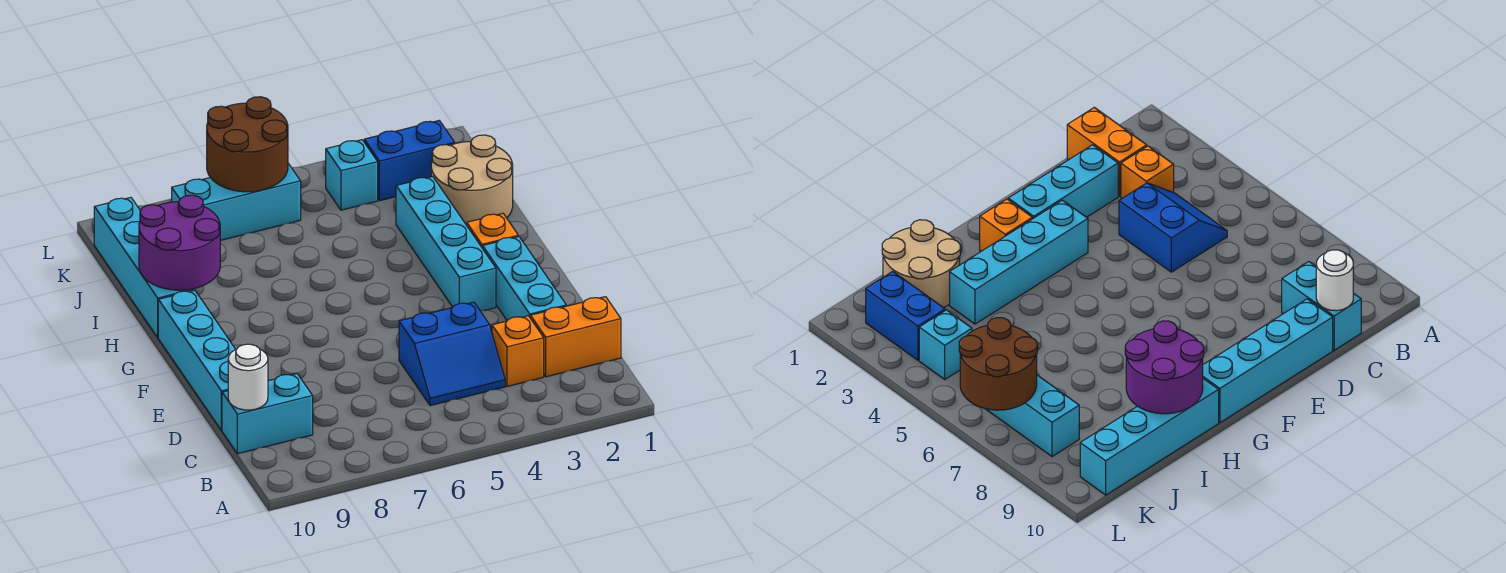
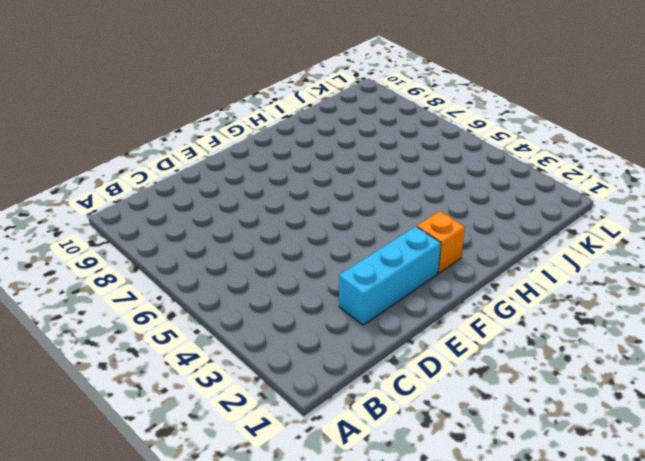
none -> orange brick C1:C2 level 1
none -> orange brick C3 level 1
none -> blue slope C4:D5 level 1 top D

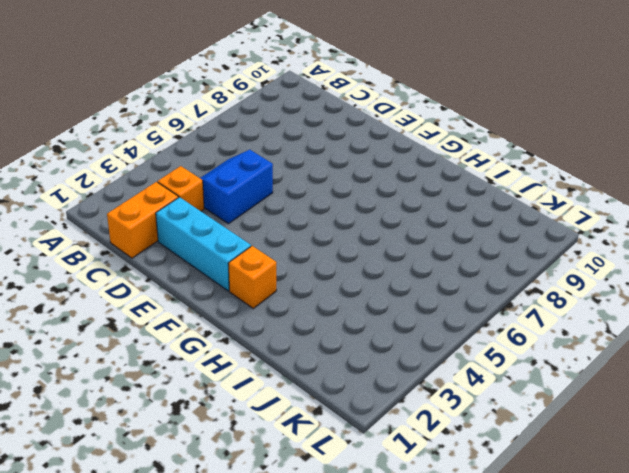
none -> cyan brick C9:C10 level 1
none -> cyan brick D10:G10 level 1
none -> cyan brick F3:I3 level 1

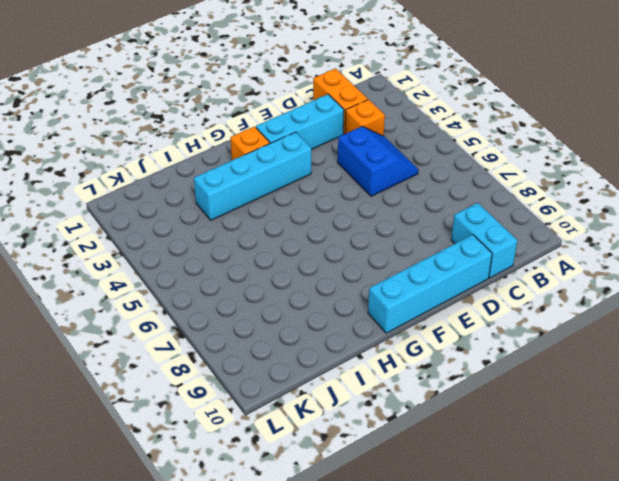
none -> cyan brick H10:K10 level 1
none -> tan round brick I1:J2 level 1
none -> blue brick K2:K3 level 1

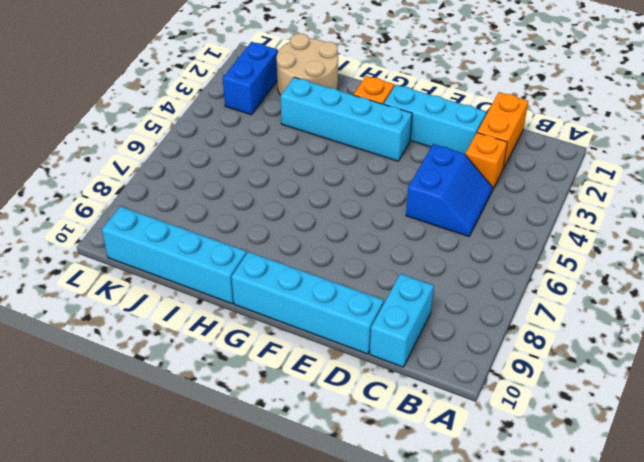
none -> cyan brick K4 level 1
none -> cyan brick K6:K8 level 1
none -> white round brick C10 level 2

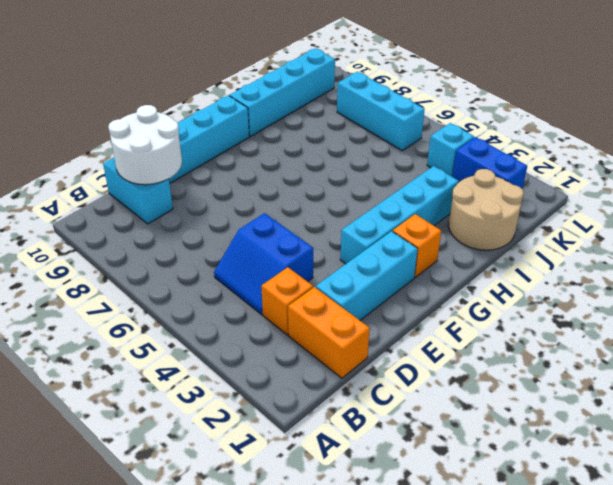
white round brick C9:D10 level 2 -> white round brick C10 level 2
none -> purple round brick H9:I10 level 2
none -> brown round brick K6:L7 level 2

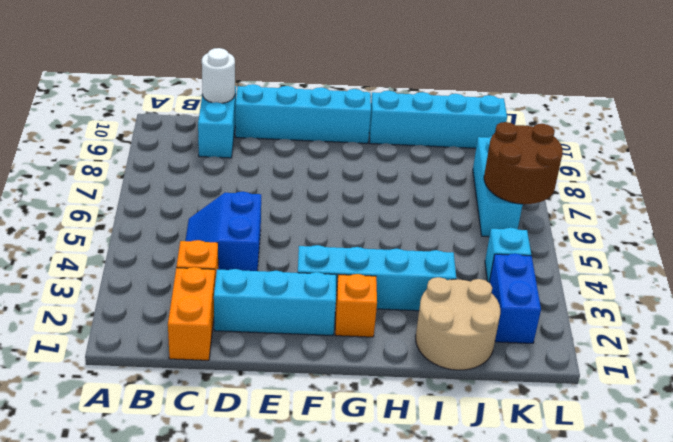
none -> purple round brick H9:I10 level 2

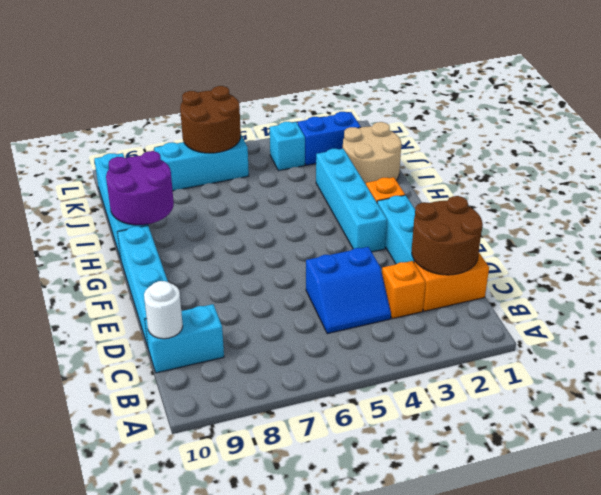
brown round brick C1:D2 level 2 -> none

